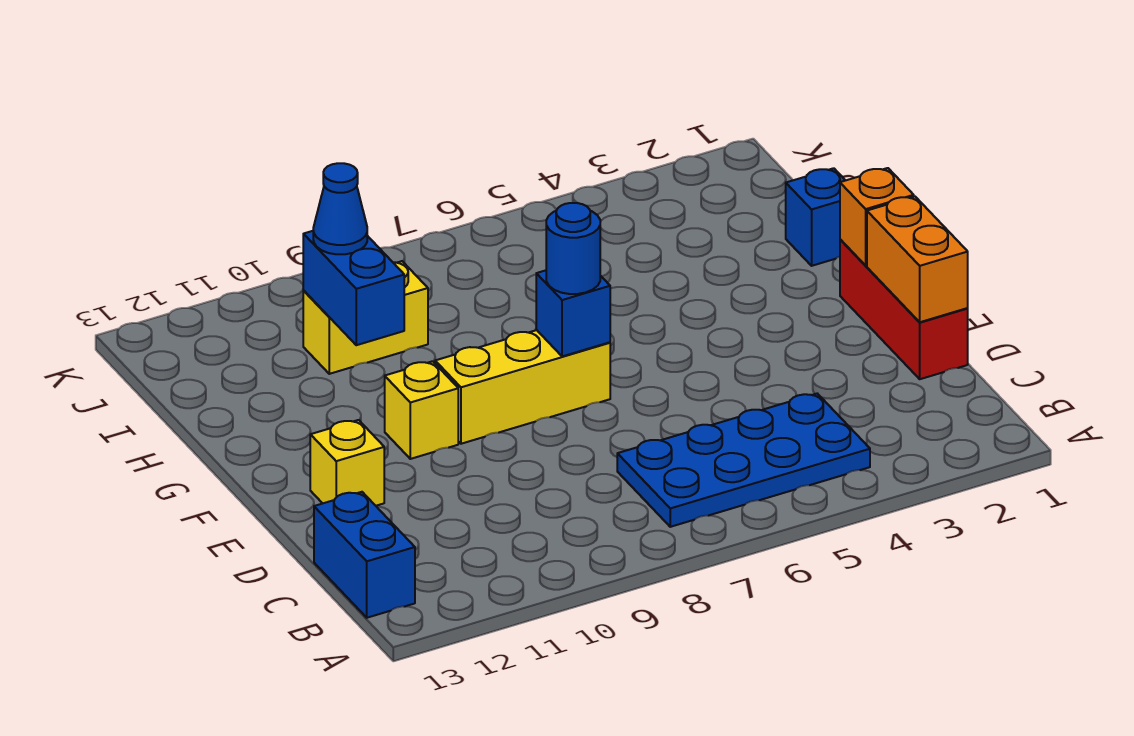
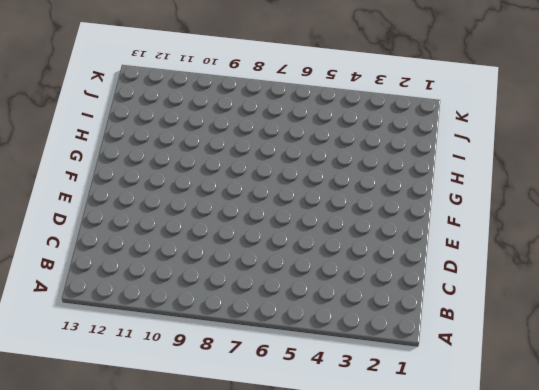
none -> blue plate B4:C7 level 1
none -> blue brick B13:C13 level 1
none -> red brick D1:F1 level 1

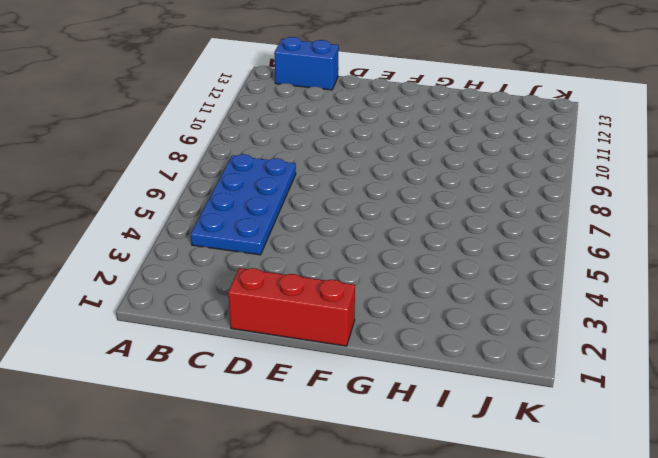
none -> yellow brick E12 level 1
none -> yellow brick F7:F9 level 1
none -> yellow brick F10 level 1

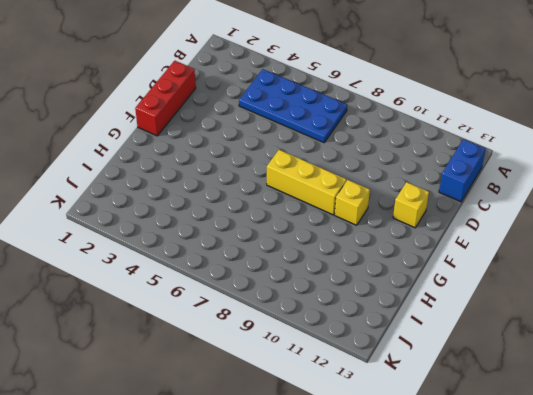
none -> blue brick H1 level 1
none -> yellow brick I9:I10 level 1
none -> orange brick D1:E1 level 2

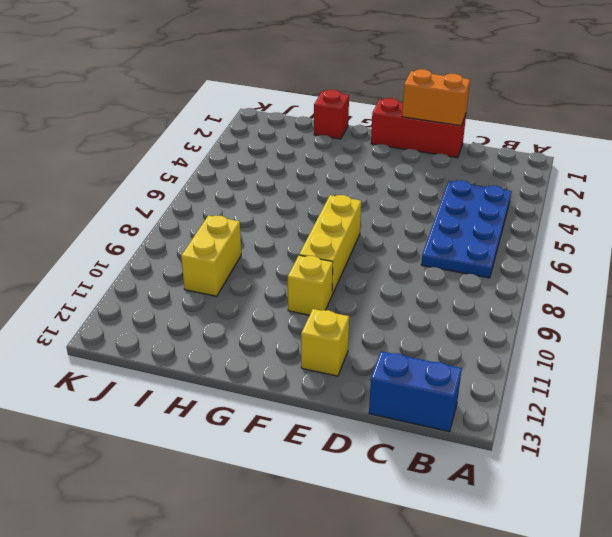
red brick H1 level 1 -> blue brick H1 level 1
none -> orange brick F1 level 2
none -> blue brick F7 level 2
none -> blue brick H10:I10 level 2

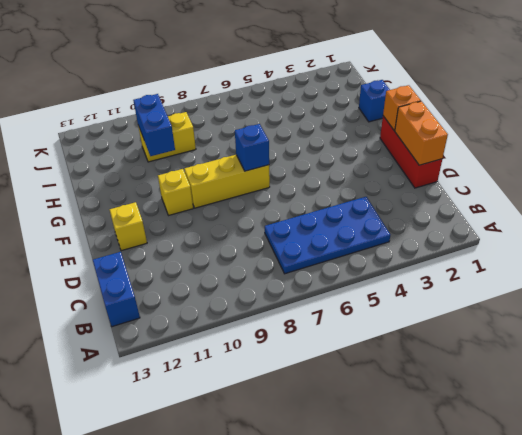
none -> blue round brick F7 level 3
none -> blue cone I10 level 3

